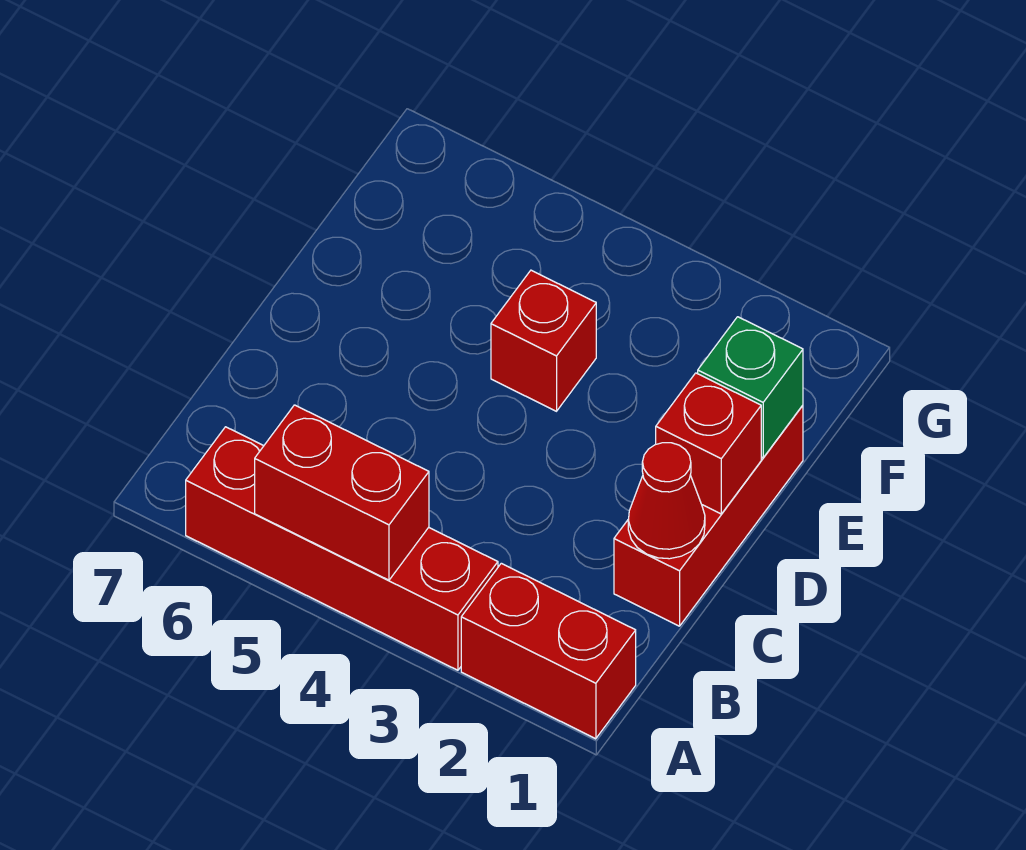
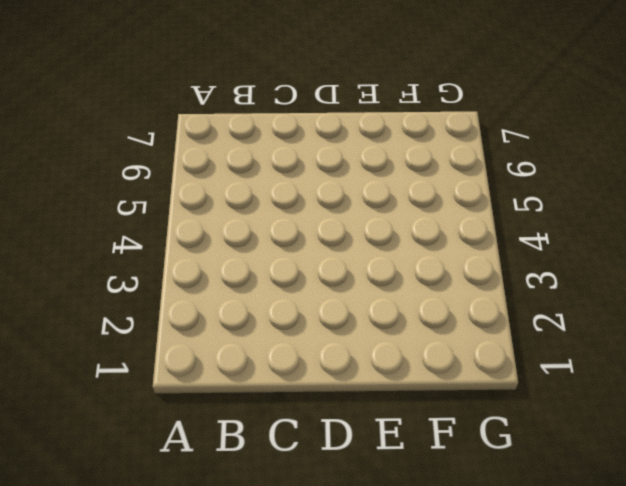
none -> red brick A1:A2 level 1
none -> red brick A3:A6 level 1

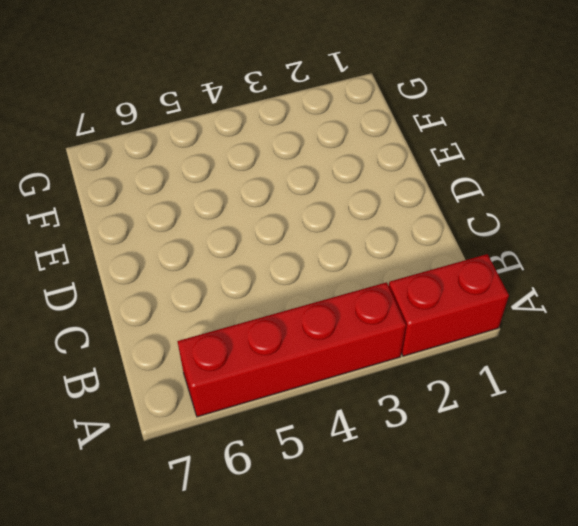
none -> red brick C1:E1 level 1
none -> red brick E4 level 1

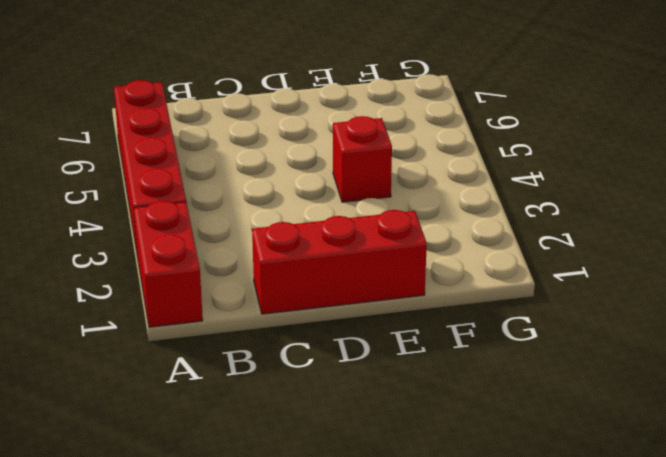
none -> red brick A4:A5 level 2
none -> red cone C1 level 2

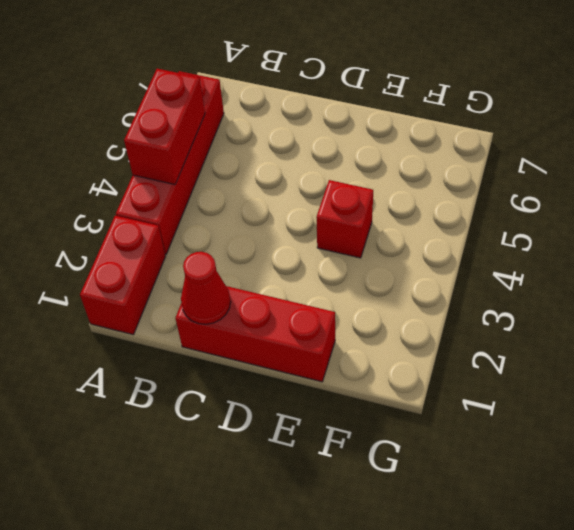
none -> red brick D1 level 2
none -> green brick E1 level 2

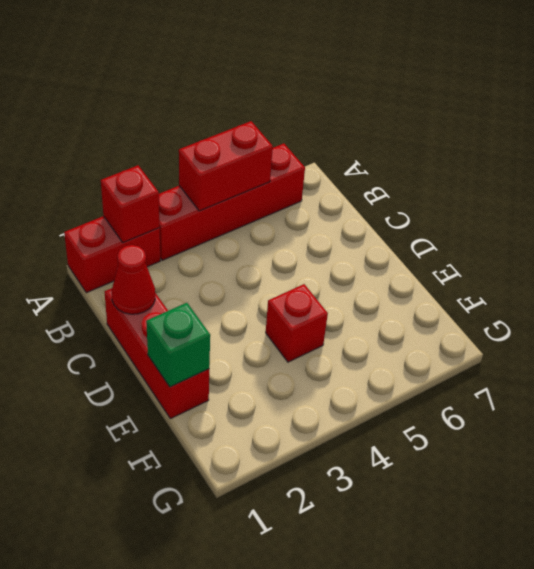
red brick A2 level 2 -> red brick D1 level 2

